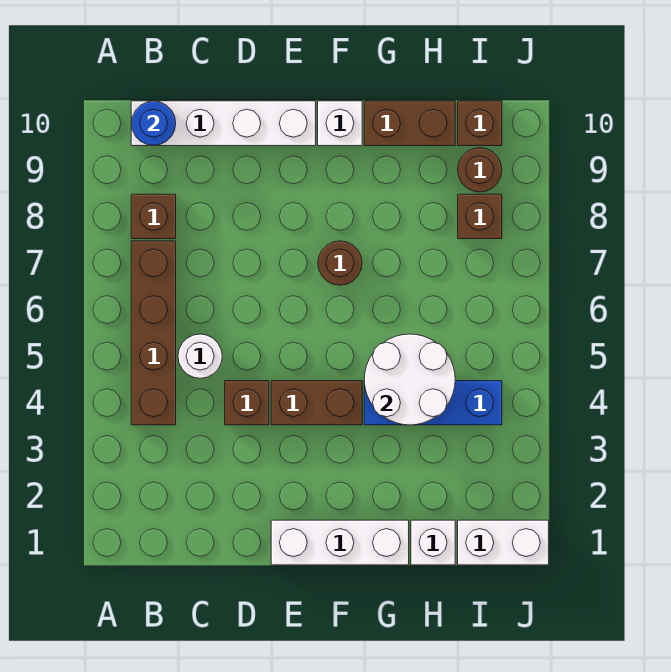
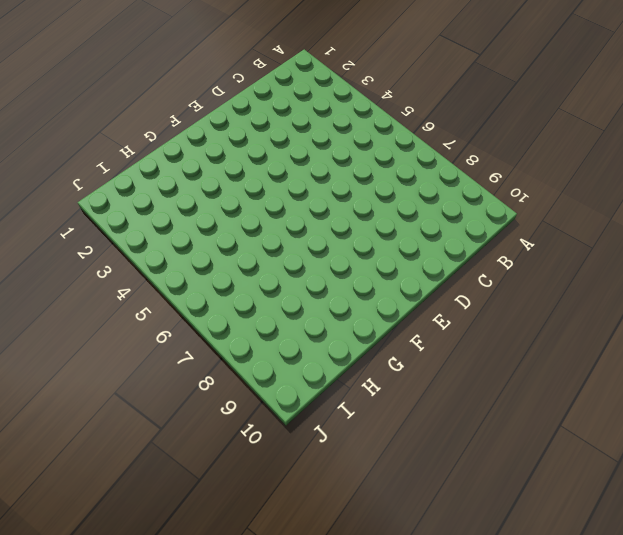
none -> brown brick B4:B7 level 1
none -> brown brick B8 level 1
none -> white brick B10:E10 level 1

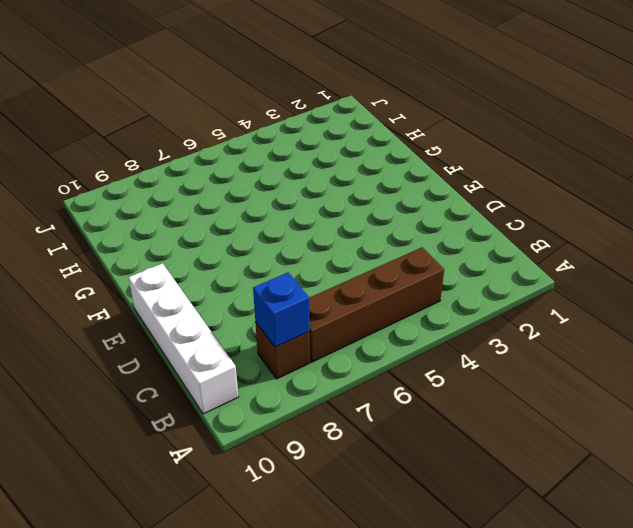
blue brick B8 level 2 -> none
none -> white round brick C5 level 1
none -> brown brick D4 level 1
none -> white brick E1:G1 level 1

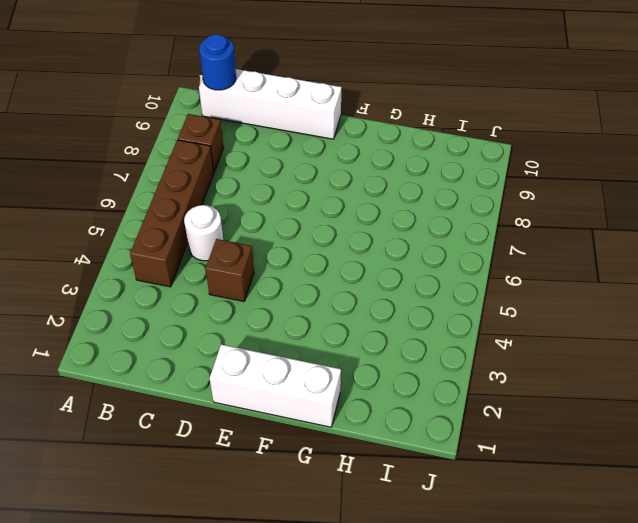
none -> brown brick E4:F4 level 1
none -> brown round brick F7 level 1
none -> white brick F10 level 1

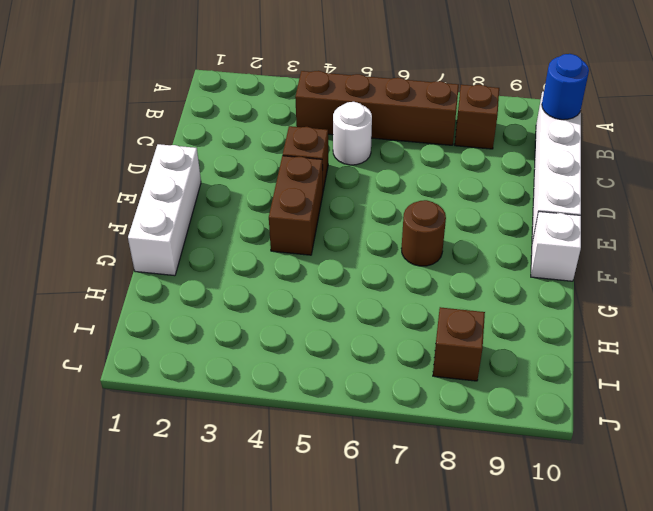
none -> blue brick G4:I4 level 1
none -> brown brick G10:H10 level 1
none -> white brick H1 level 1

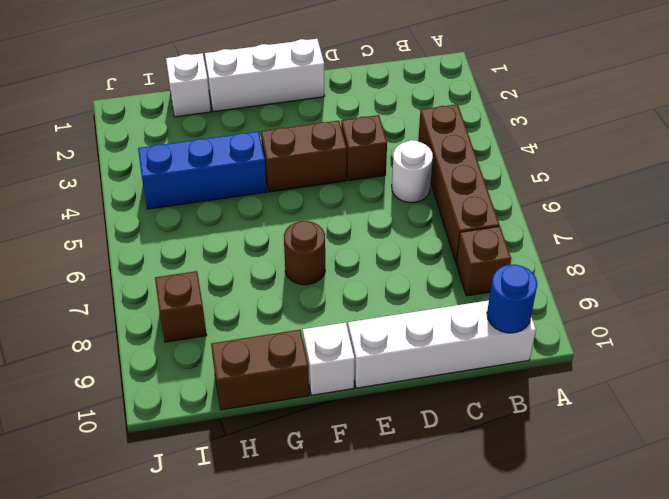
none -> white brick I1:J1 level 1
none -> brown round brick I9 level 1
none -> brown brick I10 level 1

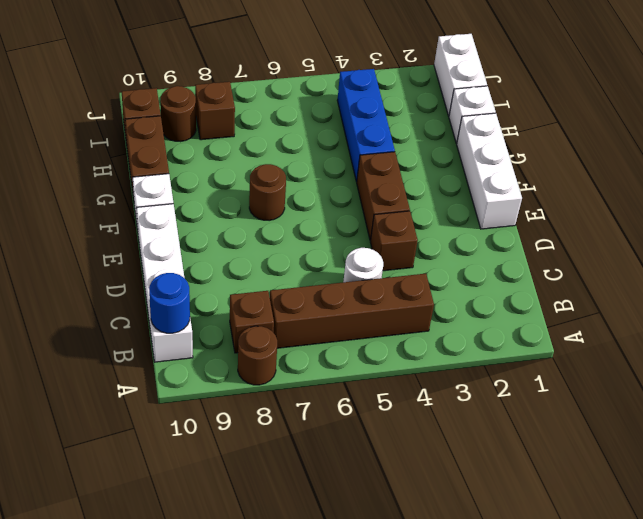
brown round brick A8 level 1 -> none
none -> white round brick G4:H5 level 2

